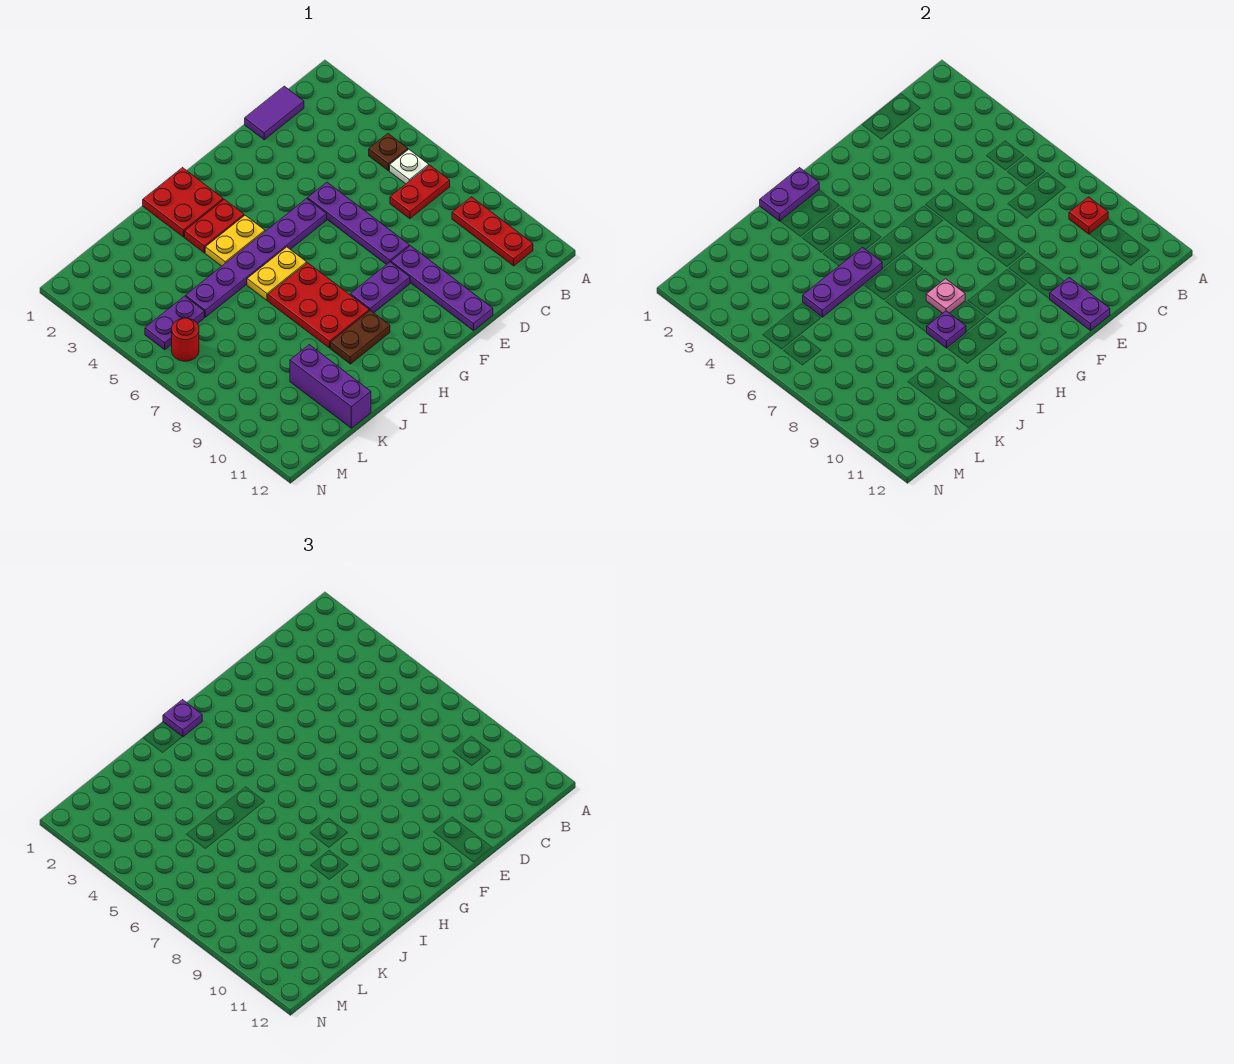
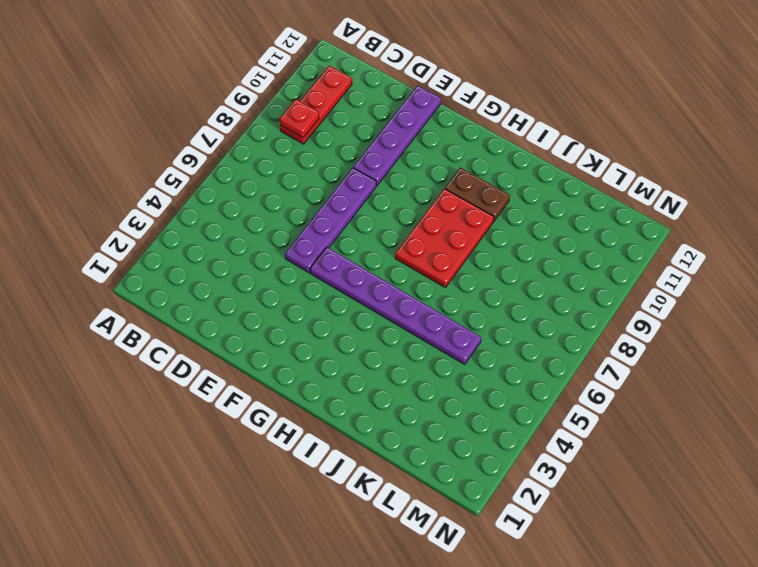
none -> brown plate B5 level 1
none -> white plate B6 level 1
none -> red plate B7:C7 level 1

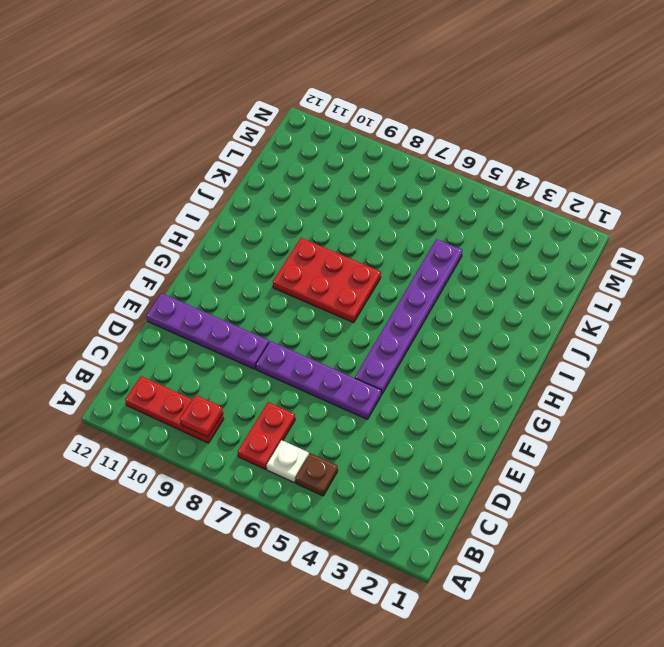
none -> purple tile C1:D1 level 1
none -> purple plate F9:G9 level 1
none -> red plate H1:I2 level 1

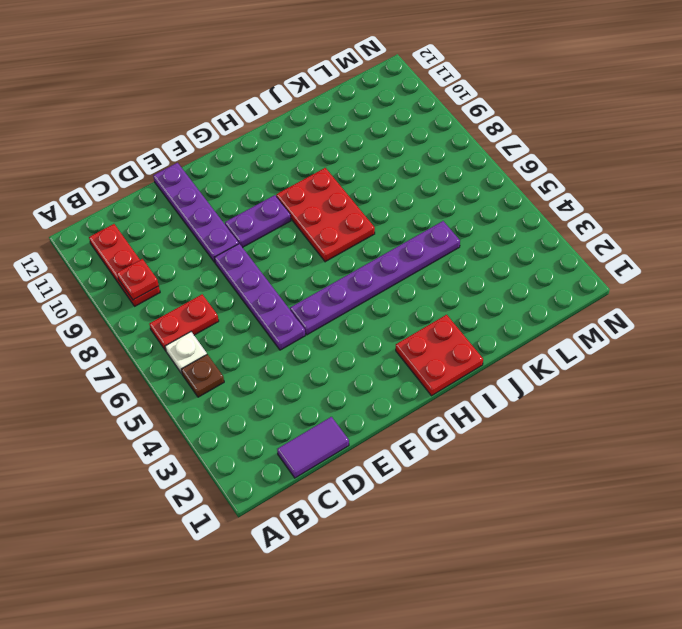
none -> red plate H3:I3 level 1
none -> yellow plate H4:I4 level 1
none -> yellow plate H6:I6 level 1

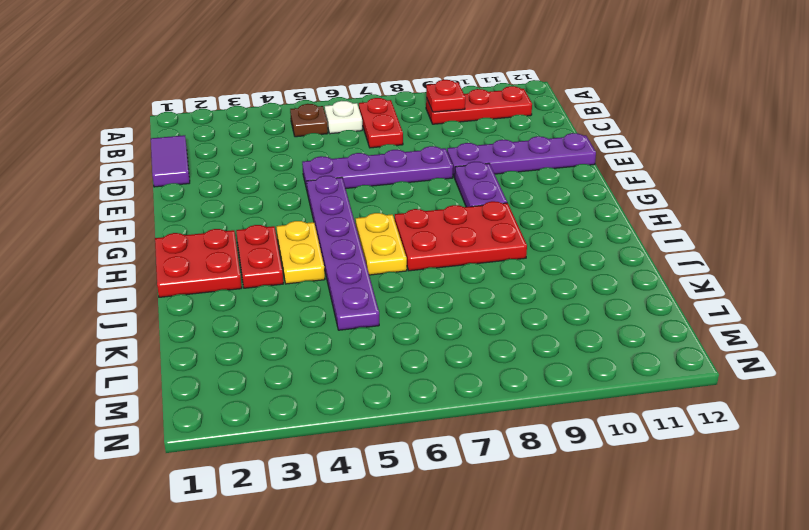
none -> brown plate H10:I10 level 1
none -> purple brick K10:K12 level 1
none -> purple plate L5:M5 level 1

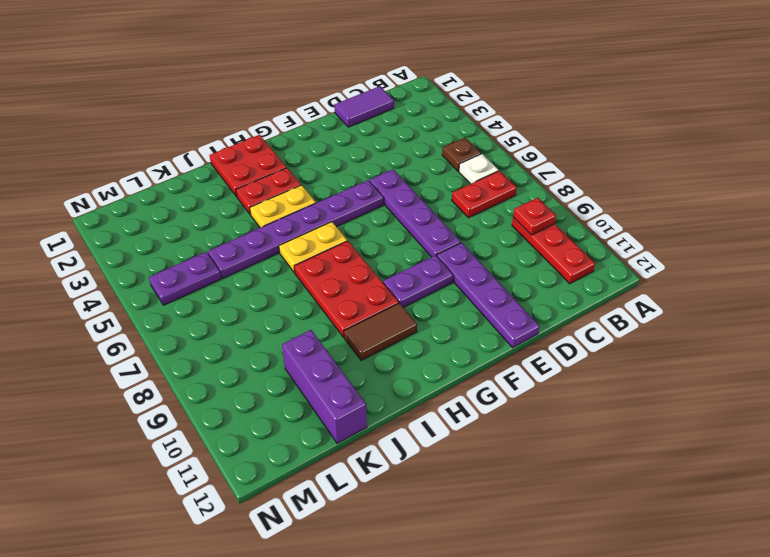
brown tile H10:I10 level 1 -> brown plate H10:I10 level 1
none -> red round brick M6 level 1
none -> purple plate E11:E12 level 2
none -> purple plate H1:I1 level 2

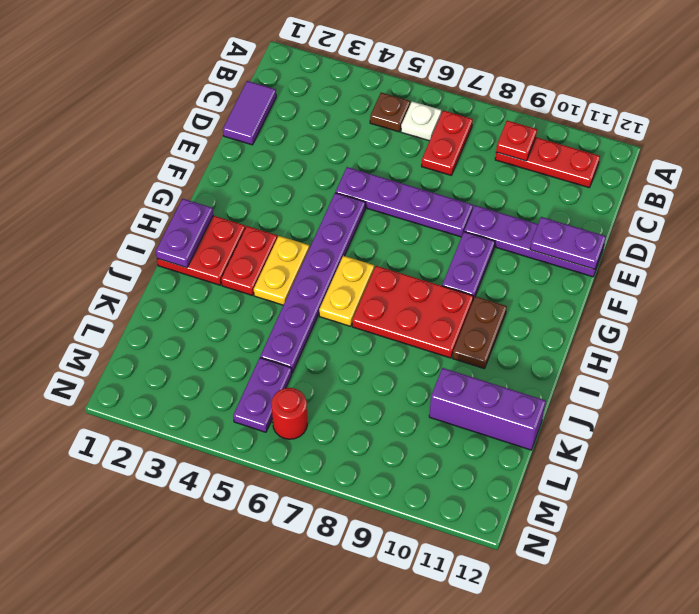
none -> pink plate H8 level 2
none -> purple plate I5:K5 level 2
none -> purple plate I9 level 2

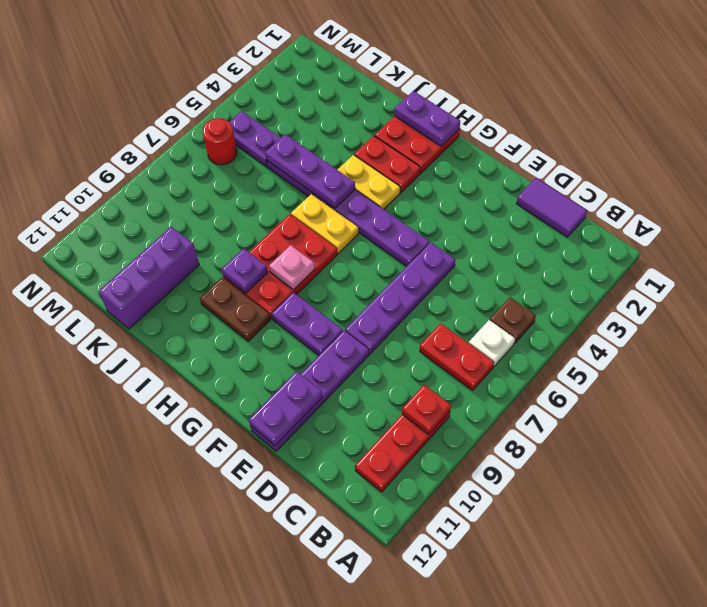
none -> purple plate H1 level 3

